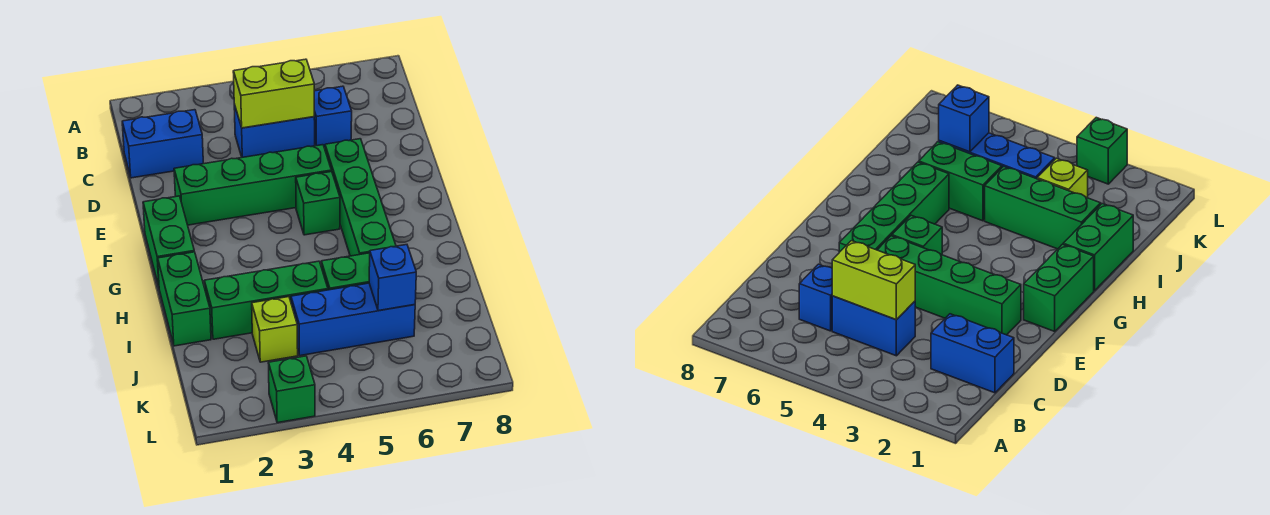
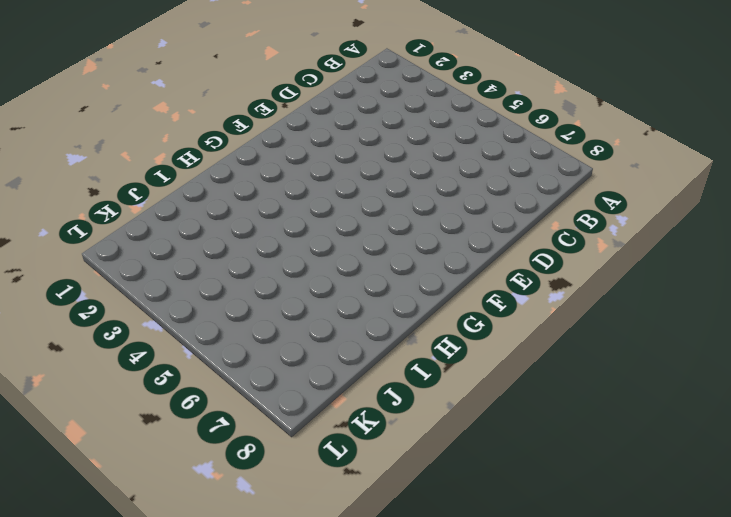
none -> blue brick C1:C2 level 1
none -> blue brick C4:C5 level 1
none -> blue brick C6 level 1

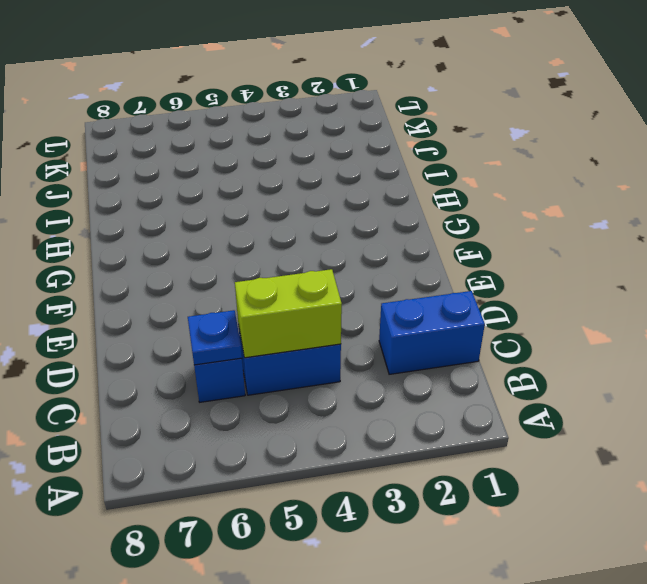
blue plate C6 level 2 -> none
none -> green brick E2:E5 level 1
none -> green brick E6:H6 level 1
none -> green brick F1:G1 level 1

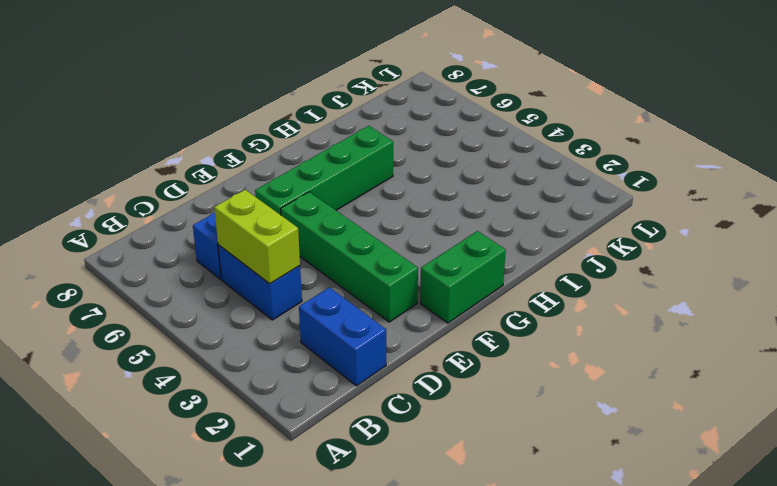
none -> green brick F5 level 1
none -> green brick H1:I1 level 1
none -> green brick I2:I4 level 1

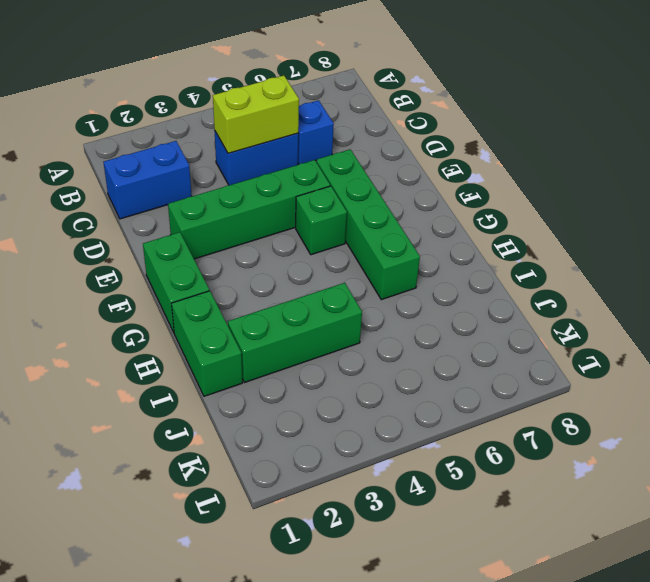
none -> green brick I5:I6 level 1
none -> lime brick J3 level 1
none -> blue brick J4:J6 level 1

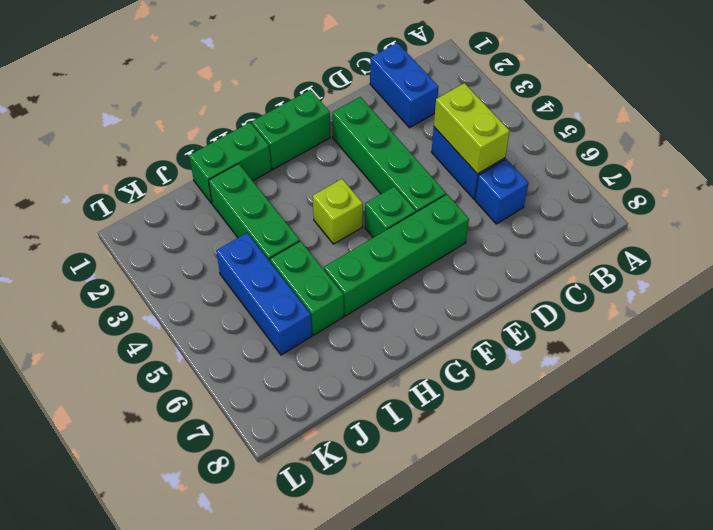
lime brick G4 level 1 -> lime brick J3 level 1
none -> green brick L3 level 1
none -> blue brick J6 level 2

